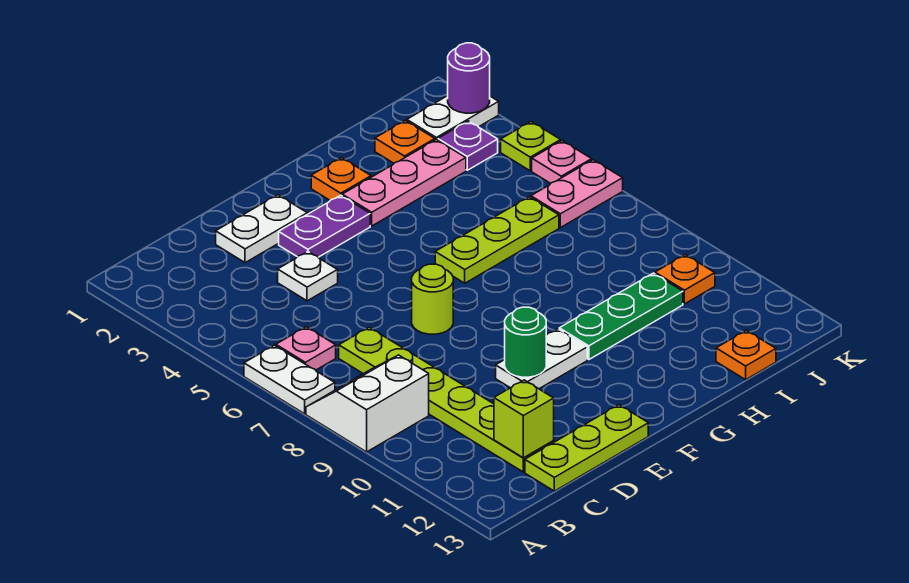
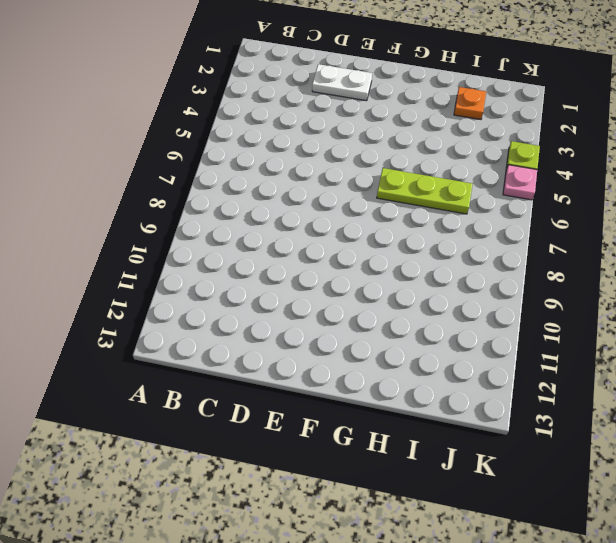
none -> white plate A6:A7 level 1
none -> white slope A8:B9 level 1 top 9
none -> pink plate B6 level 1

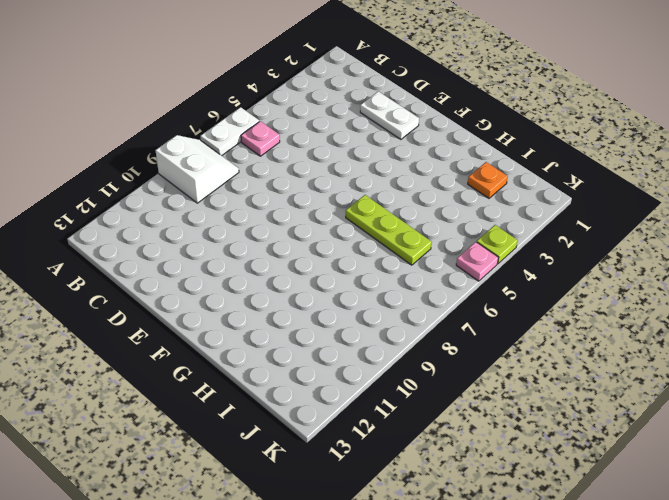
none -> lime plate C7:C12 level 1
none -> lime plate C13:E13 level 1
none -> white plate D4 level 1

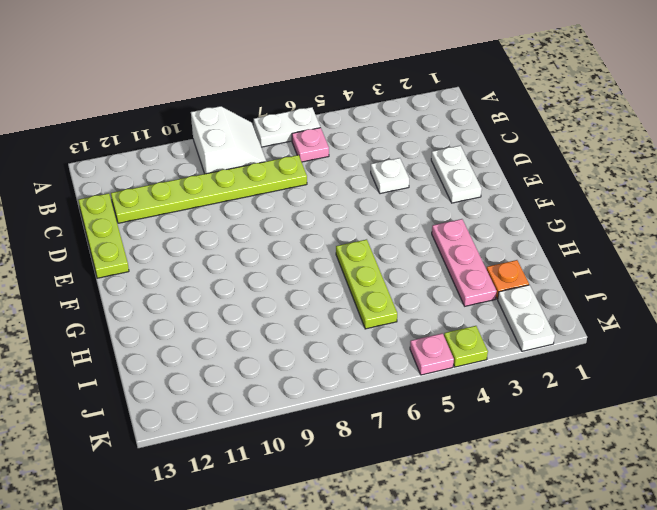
none -> purple plate E3:F3 level 1
none -> lime round brick E7 level 1
none -> white plate E10:F10 level 1

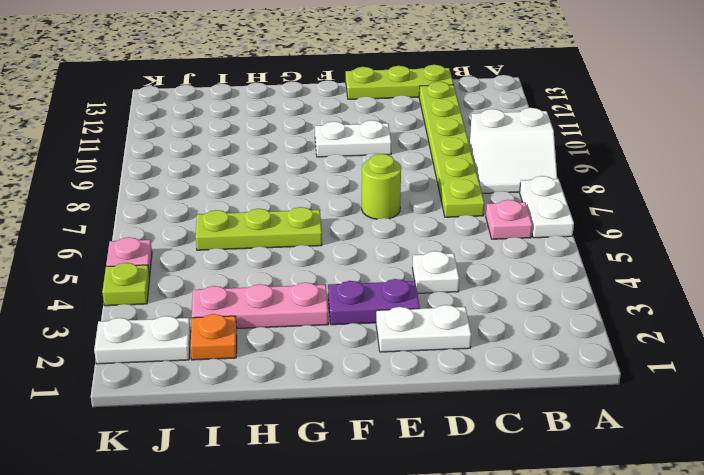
none -> orange plate G2 level 1
none -> green plate G10:I10 level 1
none -> orange plate I13 level 1

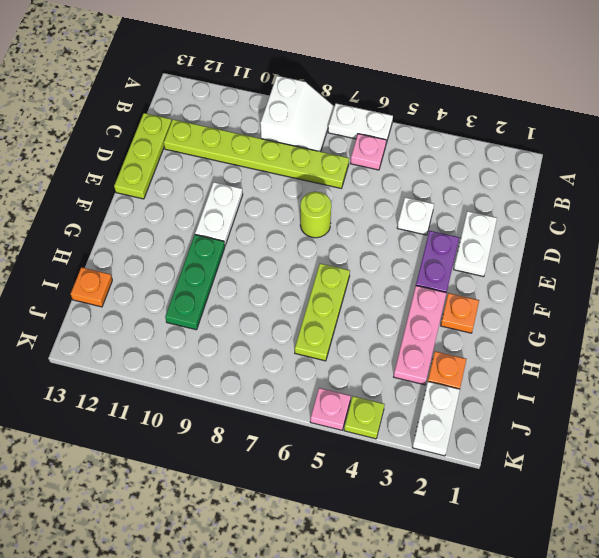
none -> purple plate J3 level 1
none -> pink plate J6:K6 level 1
none -> orange plate J10 level 1

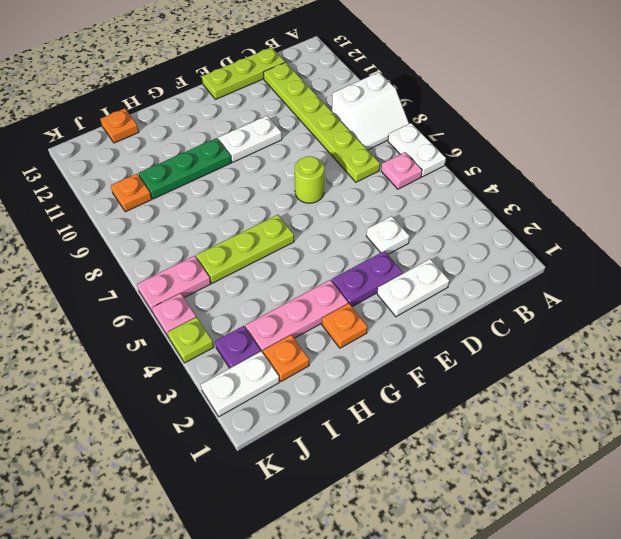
none -> lime brick C12 level 2
none -> green round brick E10 level 2
none -> purple round brick K2 level 2

